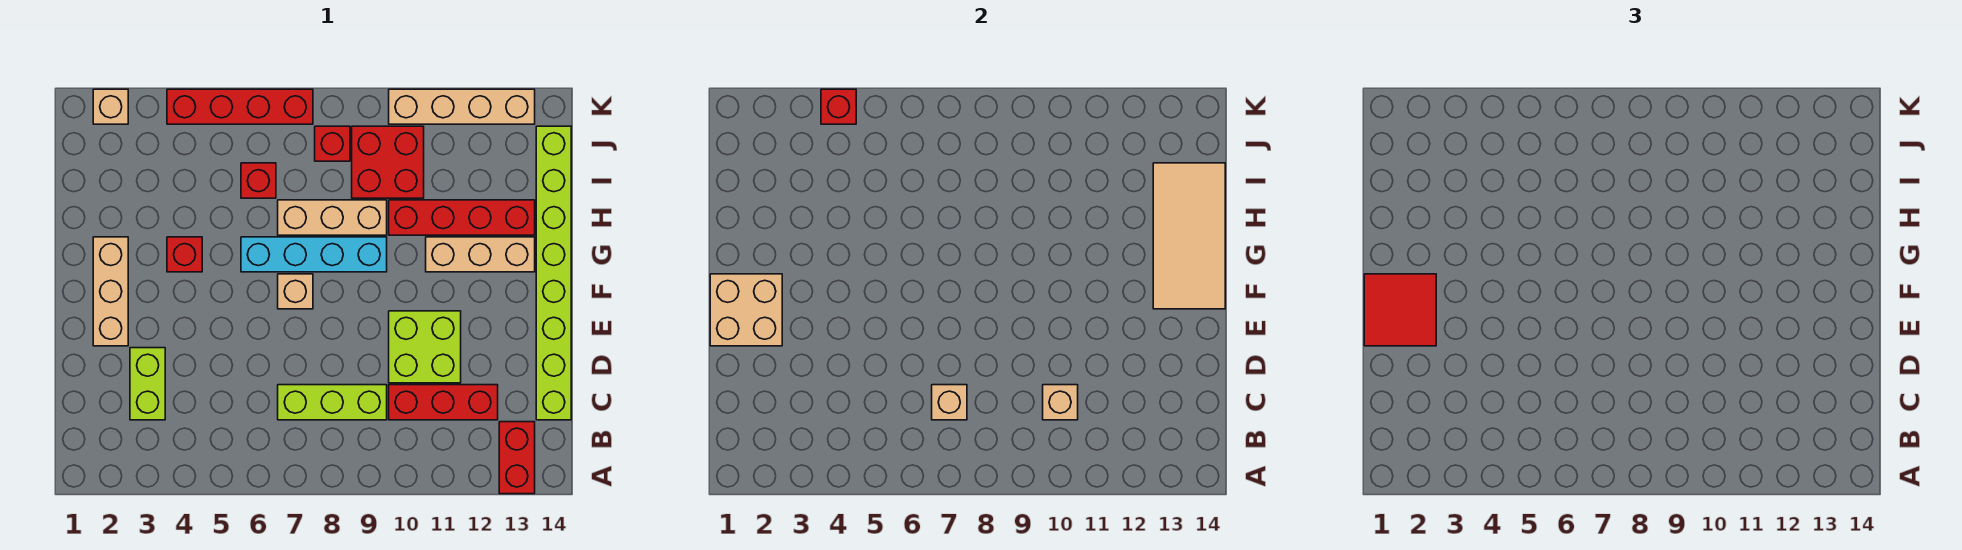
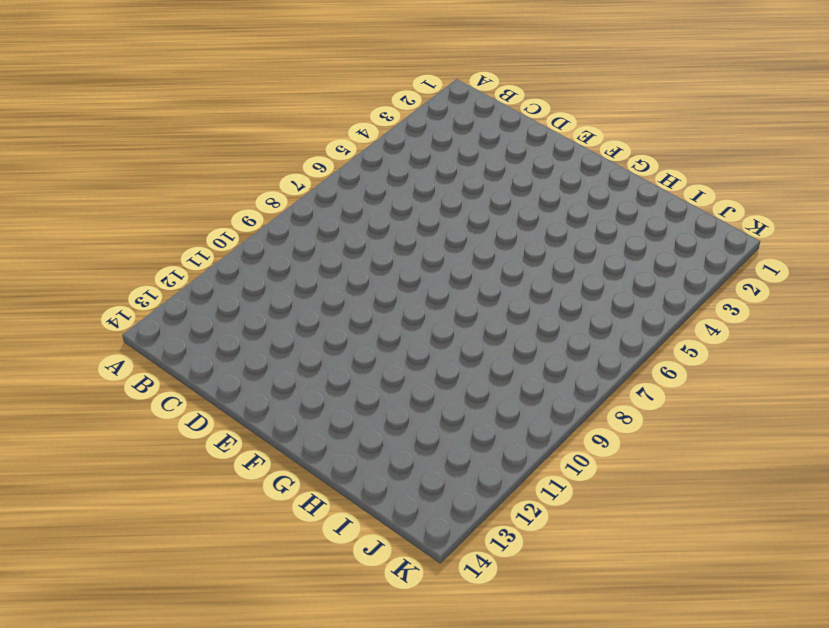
none -> red brick A13:B13 level 1
none -> lime brick C3:D3 level 1
none -> lime brick C7:C9 level 1

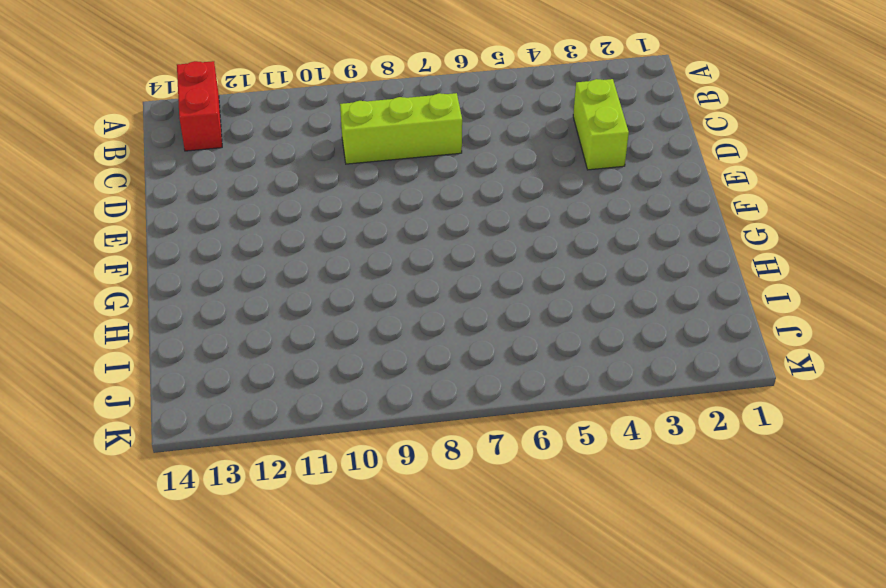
none -> red brick C10:C12 level 1
none -> lime brick C14:J14 level 1
none -> lime brick D10:E11 level 1

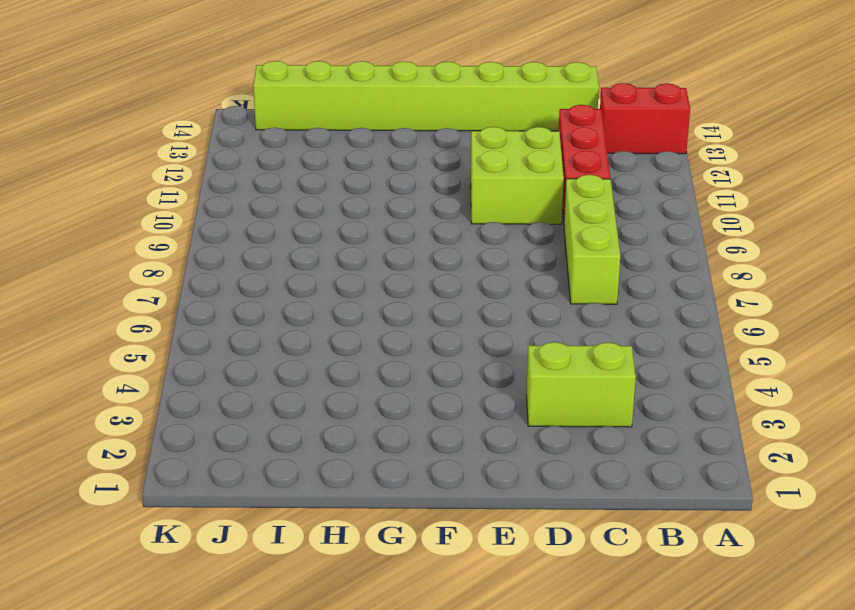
none -> tan brick E2:G2 level 1
none -> tan brick F7 level 1
none -> red brick G4 level 1

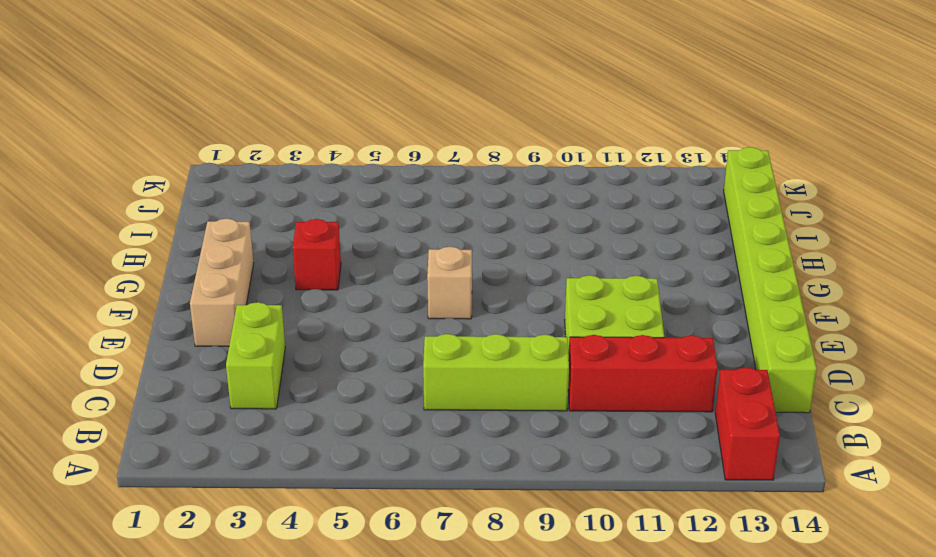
none -> cyan brick G6:G9 level 1
none -> tan brick G11:G13 level 1
none -> tan brick H7:H9 level 1

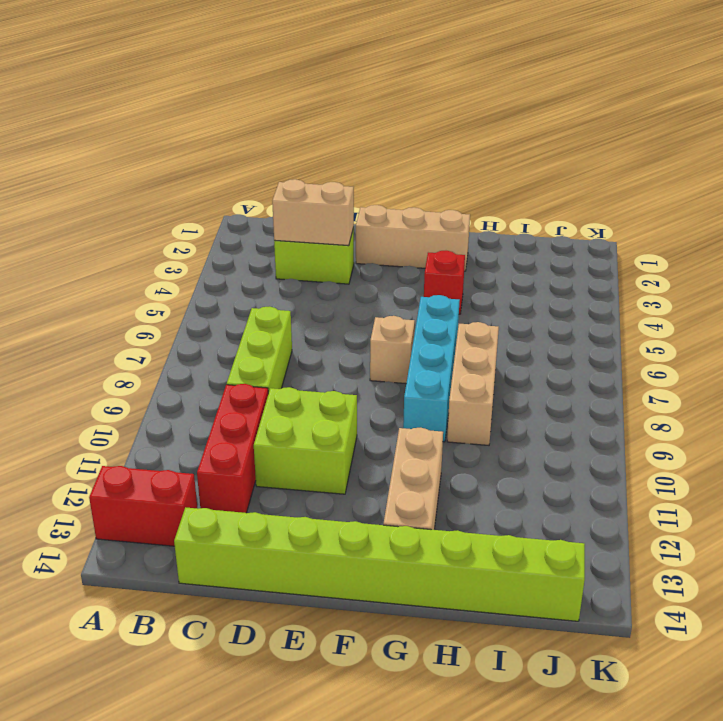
tan brick C3:D3 level 2 -> none
none -> red brick H10:H13 level 1
none -> red brick I6 level 1
none -> red brick I9:J10 level 1

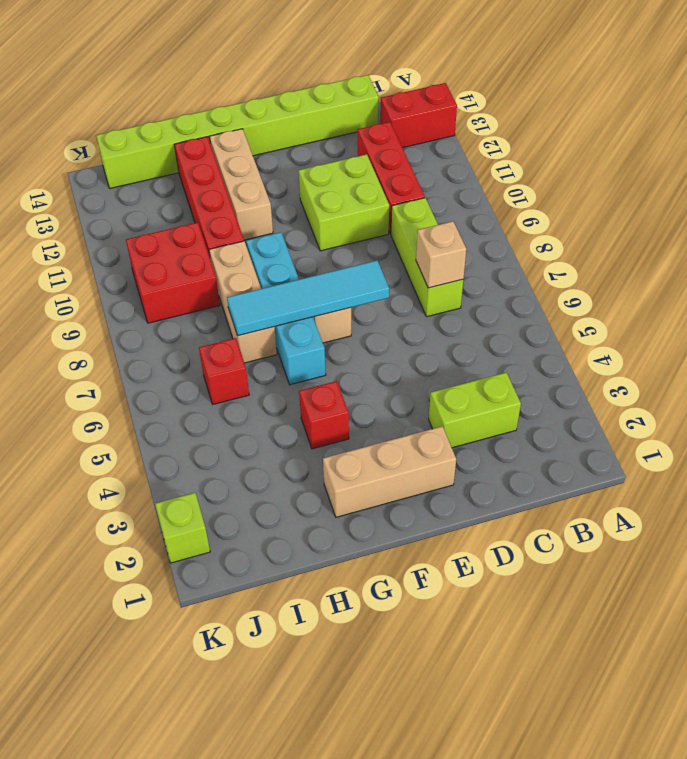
cyan tile E7:H7 level 2 -> none
lime brick K2 level 1 -> tan brick K2 level 1
none -> red brick J8 level 1
none -> red brick K4:K7 level 1
none -> tan brick K10:K13 level 1

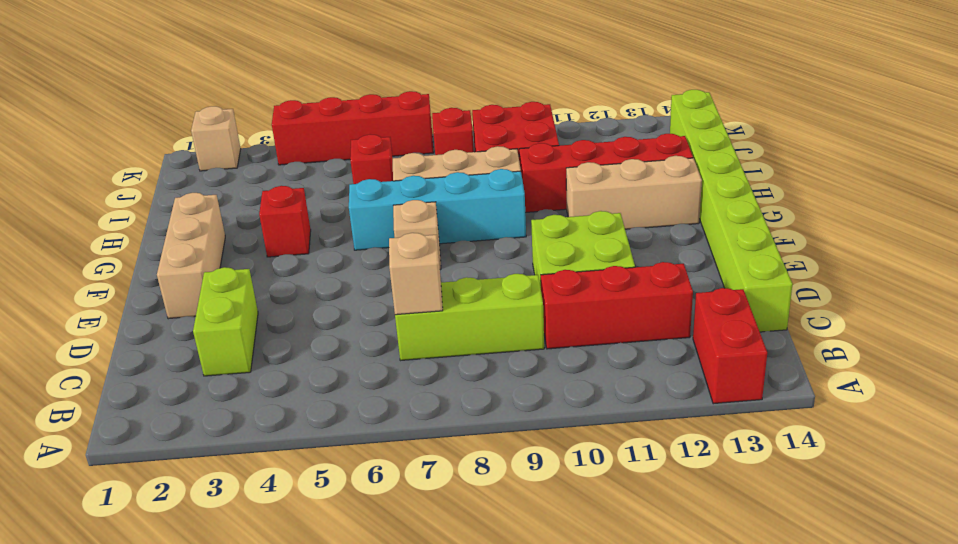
none -> tan brick K10:K13 level 1
none -> tan brick C10 level 2
none -> tan brick E1:F2 level 2

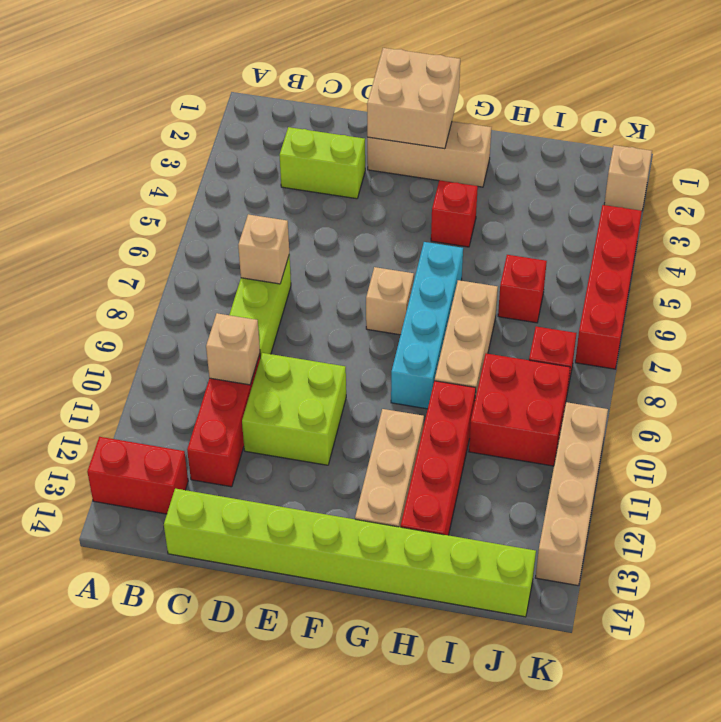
none -> tan tile F13:I14 level 2
none -> red brick K4 level 2
none -> red tile E1:F2 level 3

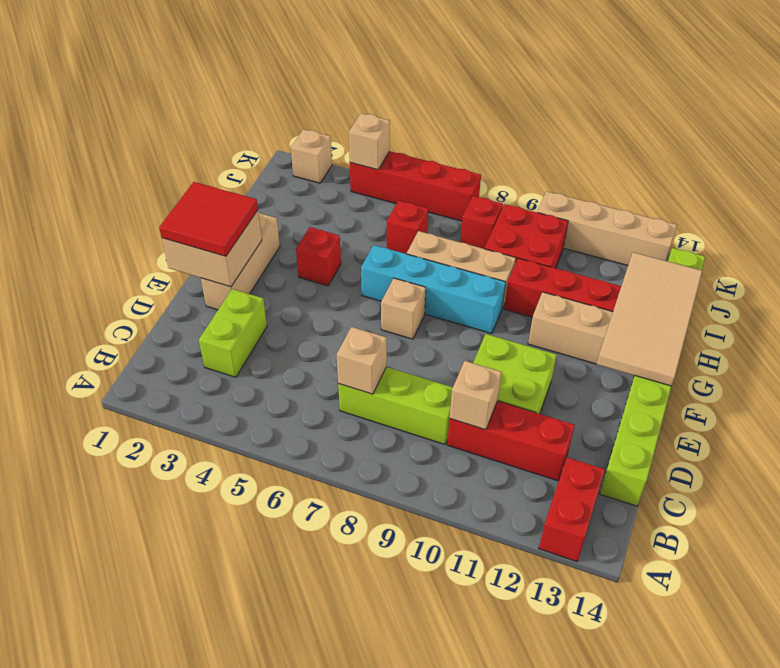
tan brick K4 level 2 -> red brick K4 level 2

